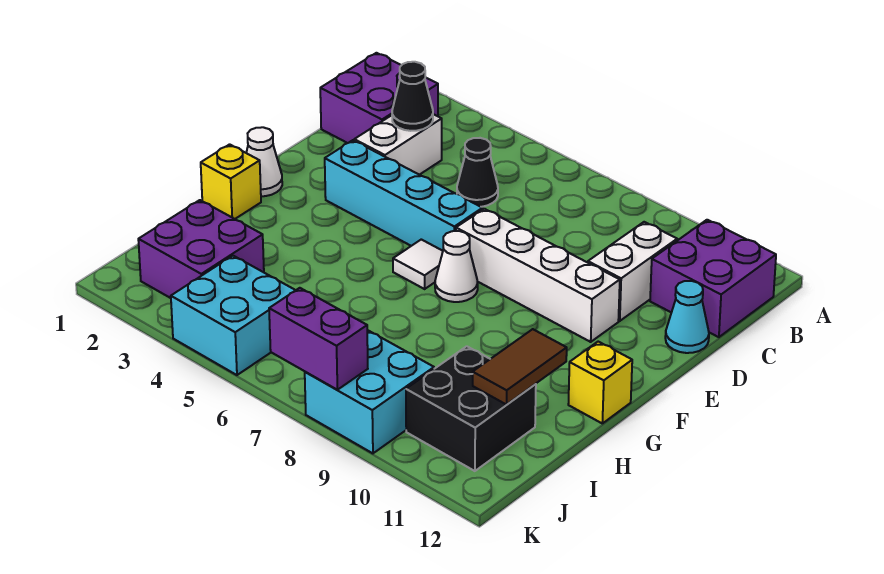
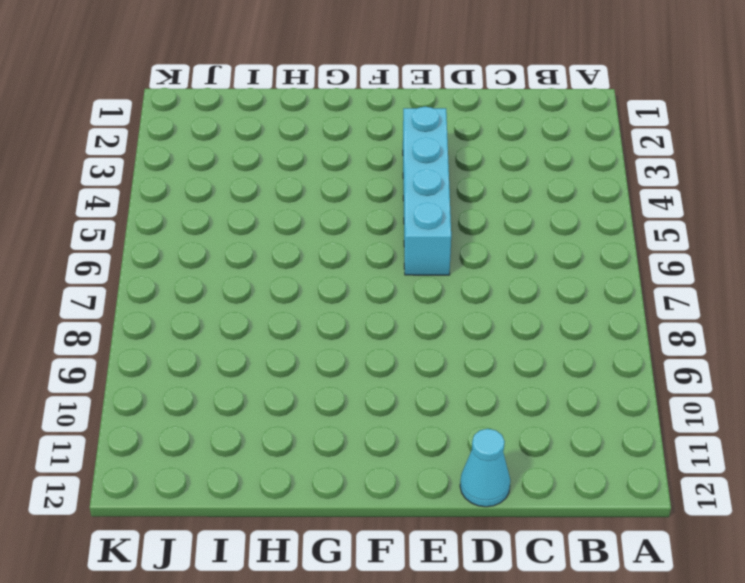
none -> purple brick B1:C2 level 1
none -> purple brick B11:C12 level 1
none -> white brick C3:D3 level 1

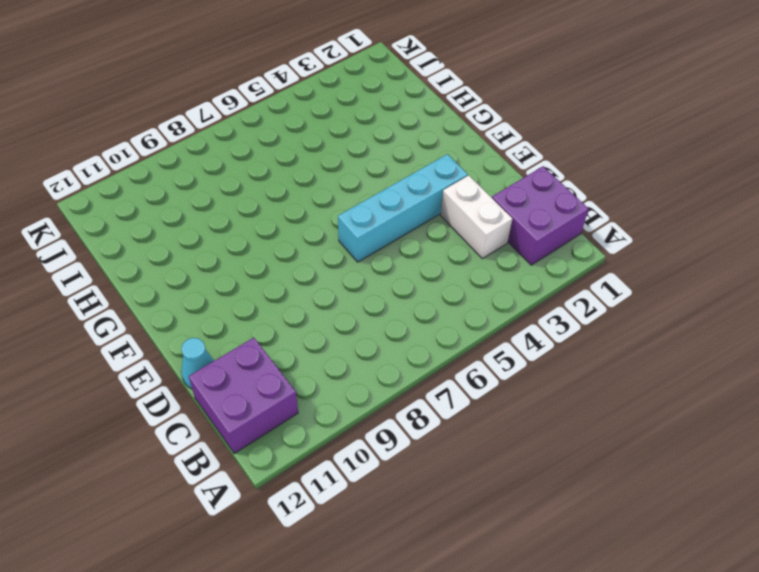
none -> black cone C5 level 1
none -> white brick C10:D10 level 1
none -> white brick E7:E10 level 1

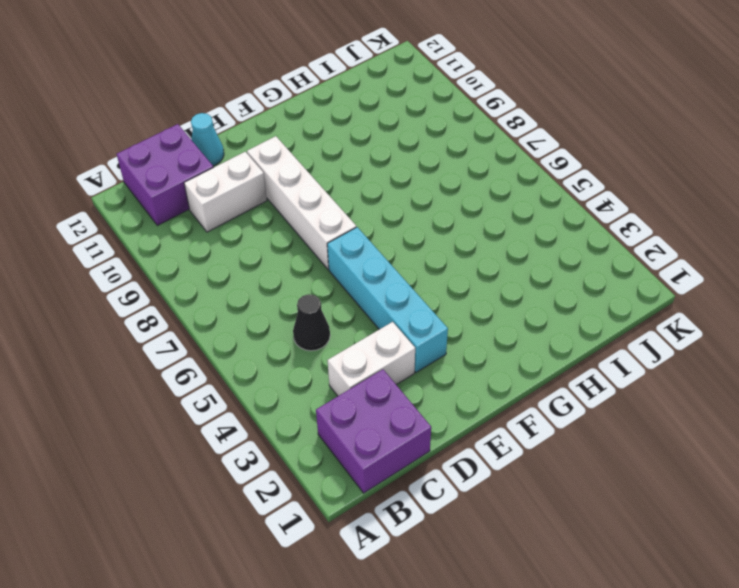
none -> white cone F1 level 1
none -> white tile F6 level 1
none -> white cone F7 level 1

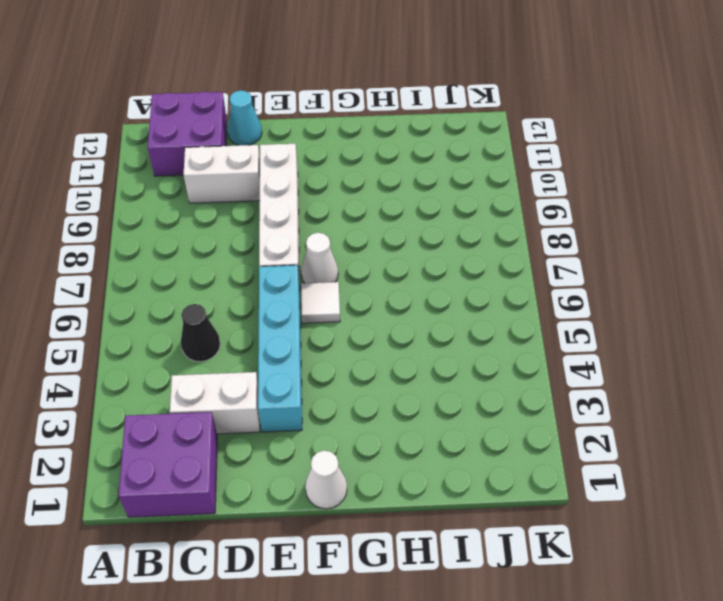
none -> yellow brick G1 level 1
none -> yellow brick G12 level 1
none -> purple brick I2:J3 level 1

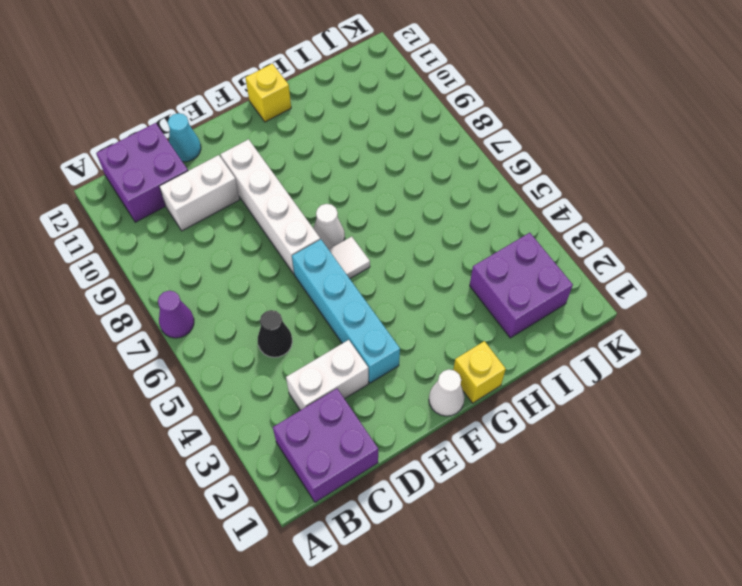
purple cone A7 level 1 -> none
none -> black brick I10:J11 level 1
none -> cyan brick J4:K5 level 1
none -> cyan brick J8:K9 level 1

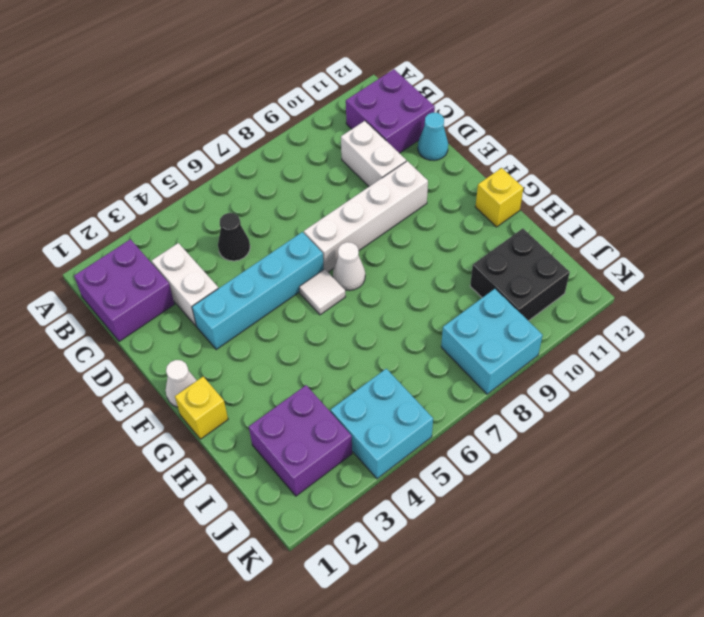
none -> black cone C3 level 2
none -> brown tile H11:I11 level 2
none -> purple brick K7:K8 level 2

